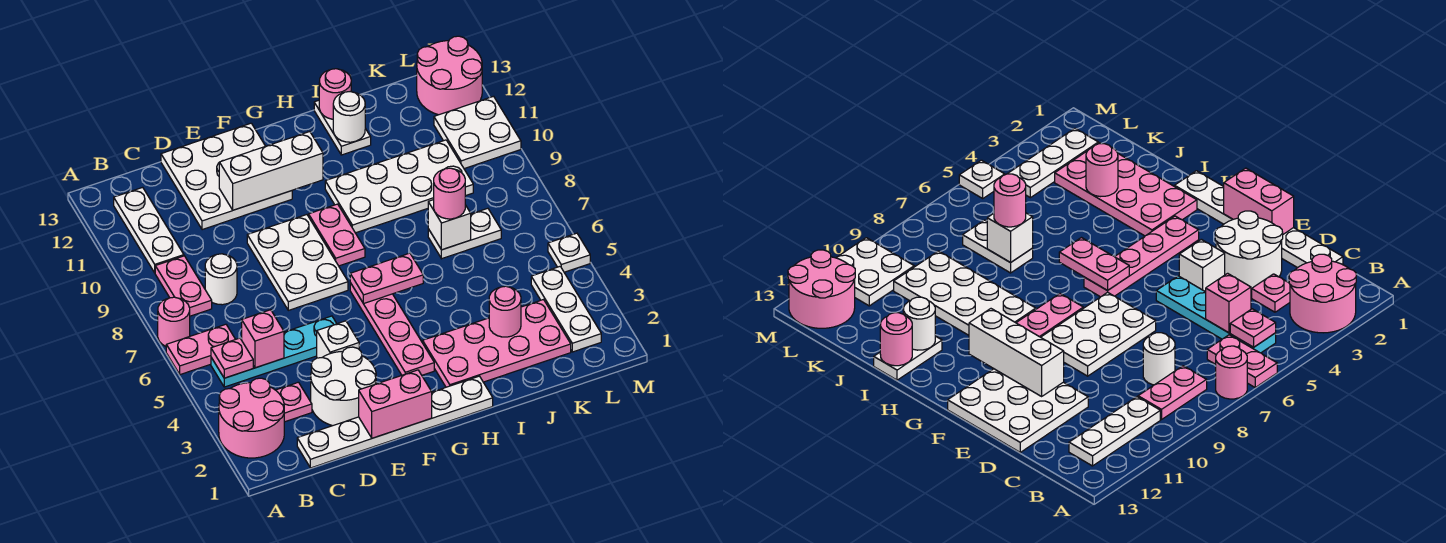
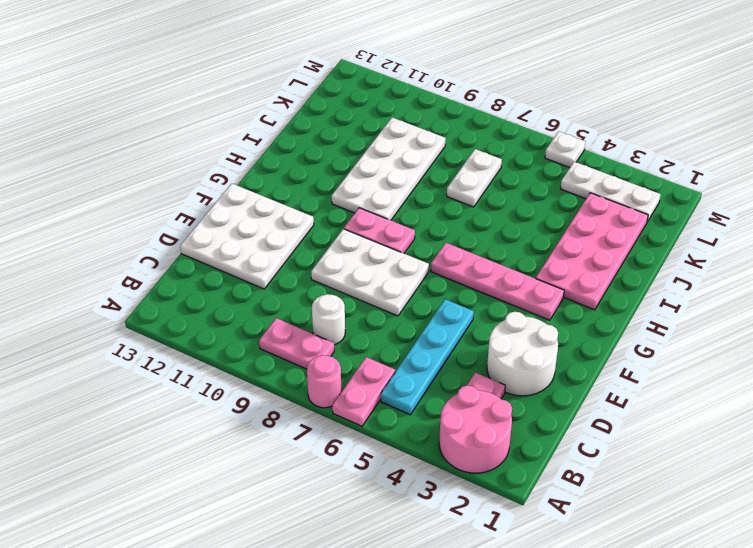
none -> white plate B10:B12 level 1
none -> white plate C1:H1 level 1
none -> white brick E4 level 1
none -> white plate I12:I13 level 1

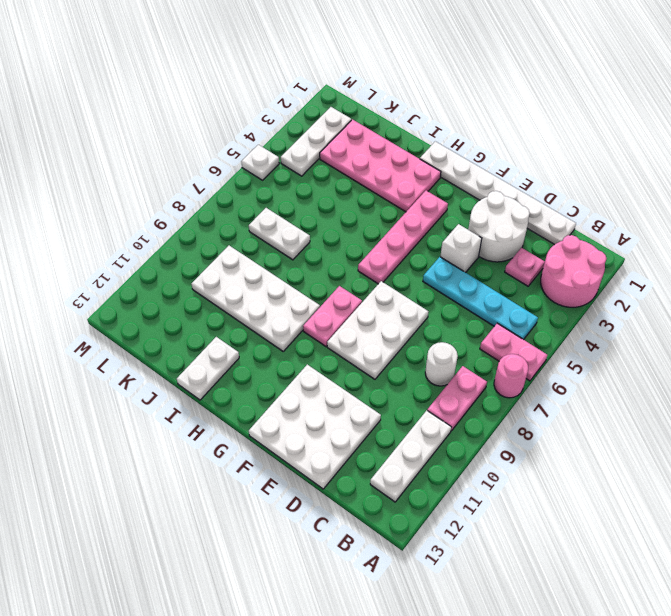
none -> white plate L10:M11 level 1
none -> pink round brick L12:M13 level 1
none -> pink plate B5 level 2
none -> pink brick C5 level 2

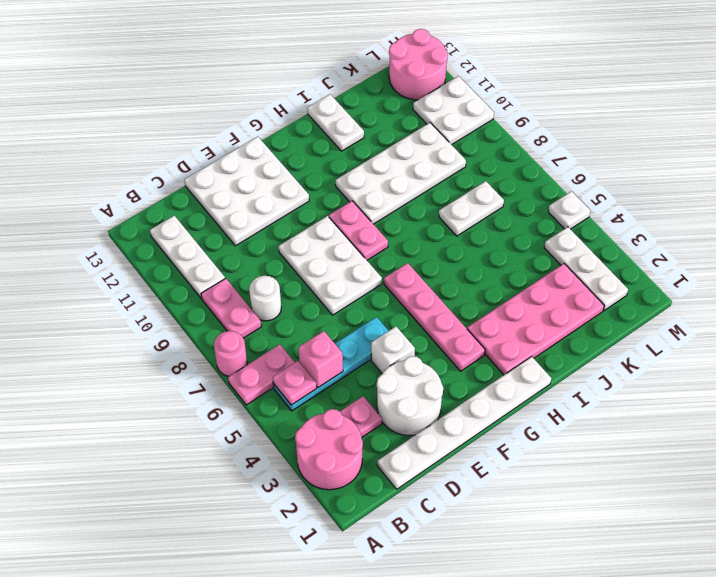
none -> pink brick E1:F1 level 2
none -> white brick E11:G11 level 2
none -> pink plate G6:H6 level 2
none -> white round brick I12 level 2

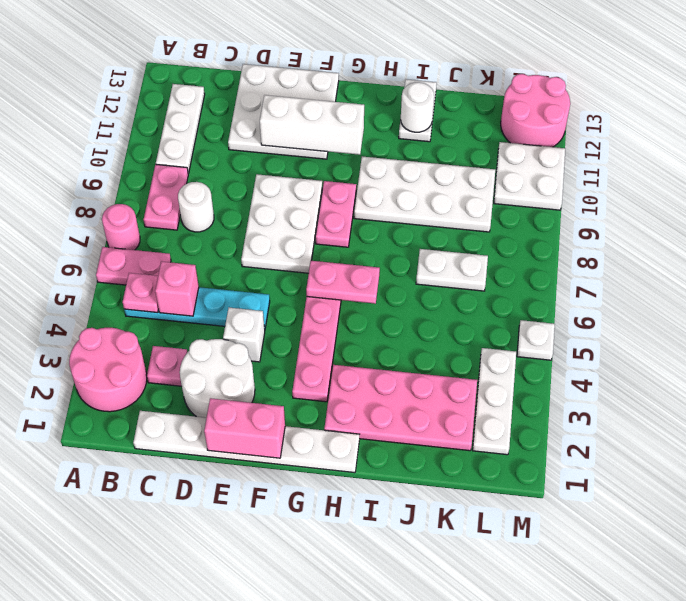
none -> pink round brick I13 level 2
none -> pink round brick J3 level 2
none -> white brick J7 level 2
none -> pink round brick J7 level 3

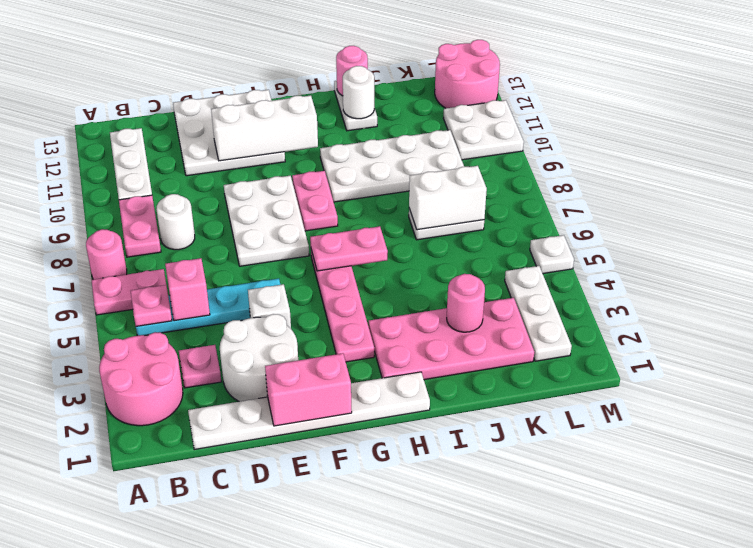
white brick J7:K7 level 2 -> white brick J7 level 2
none -> pink round brick J7 level 3

